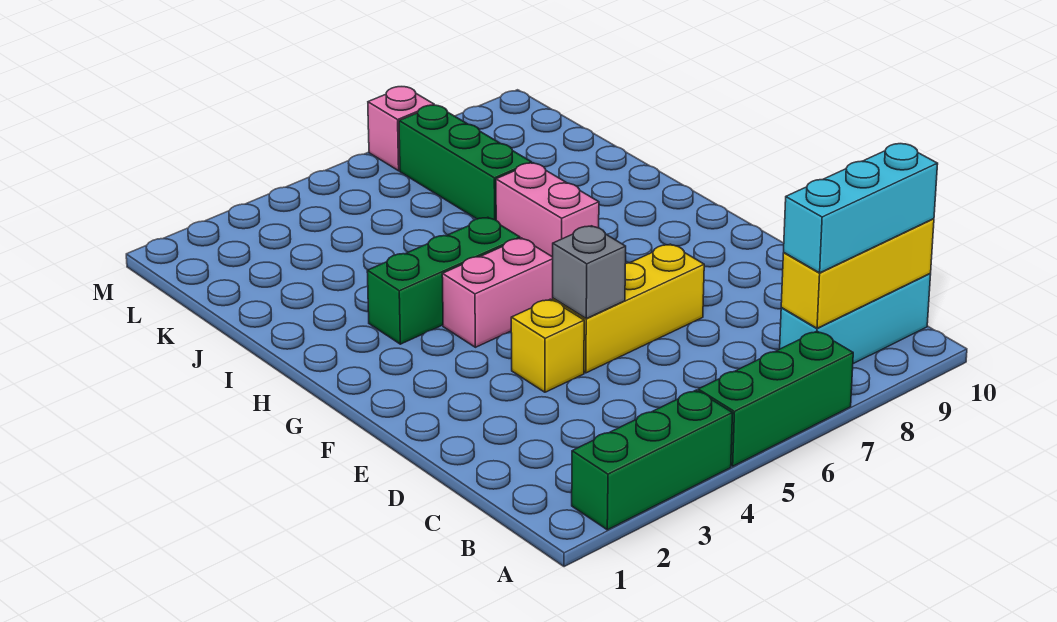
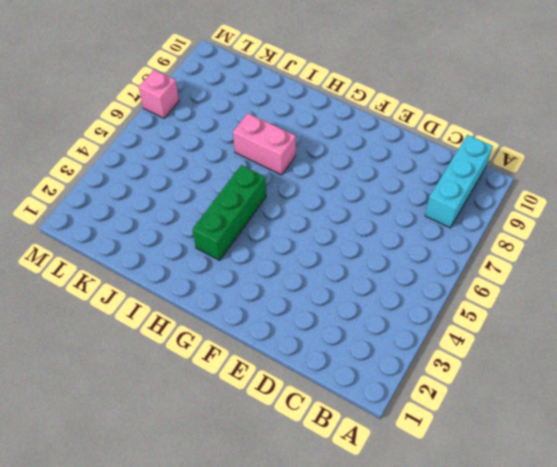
none -> green brick A2:A4 level 1
none -> green brick A5:A7 level 1
none -> yellow brick E4 level 1

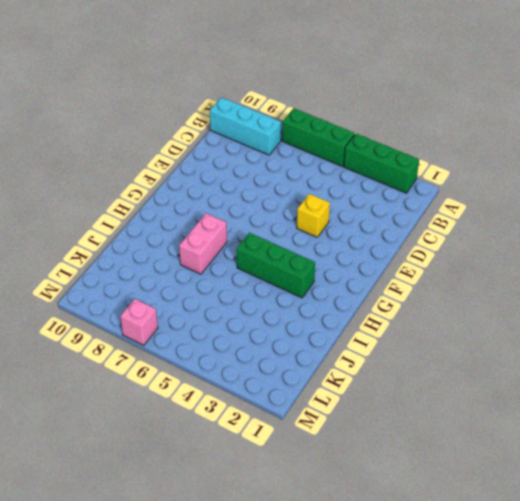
none -> yellow brick E5:E7 level 1
none -> pink brick G4:G5 level 1
none -> green brick J7:L7 level 1

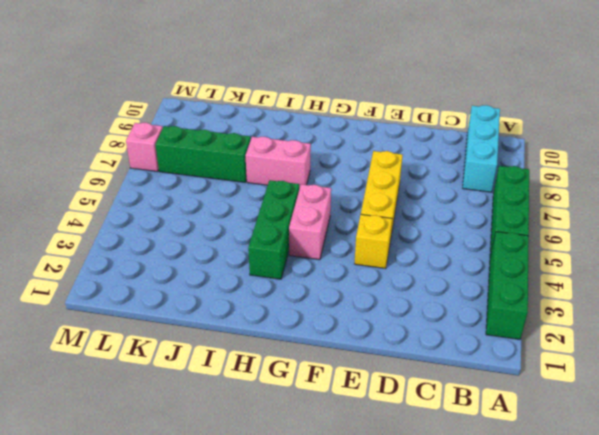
none -> yellow brick B8:B10 level 2
none -> grey brick E5 level 2
none -> cyan brick B8:B10 level 3

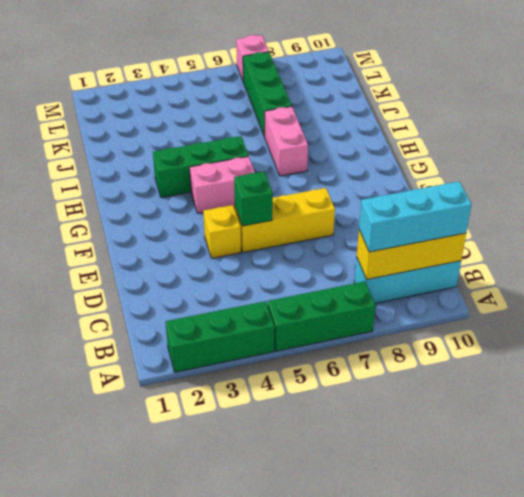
green brick E5 level 2 -> grey brick E5 level 2

